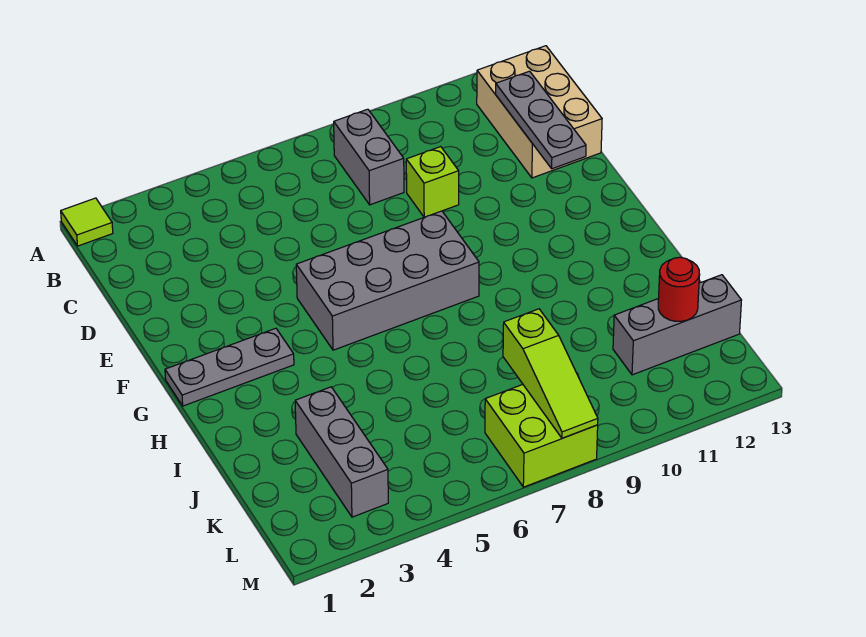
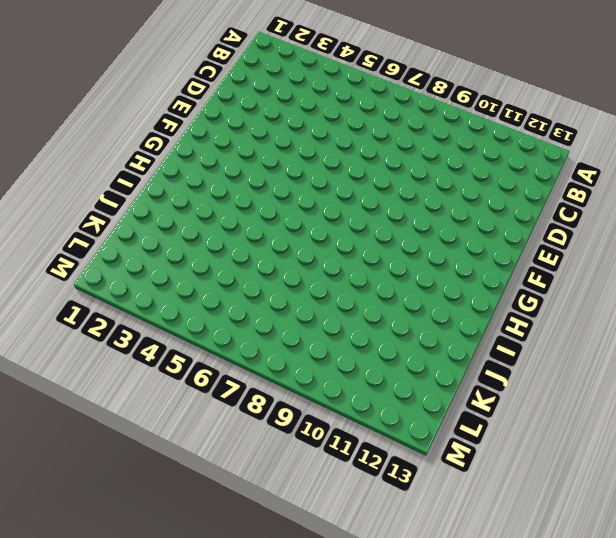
none -> lime tile A1 level 1
none -> grey brick B8:C8 level 1
none -> tan brick B12:D13 level 1

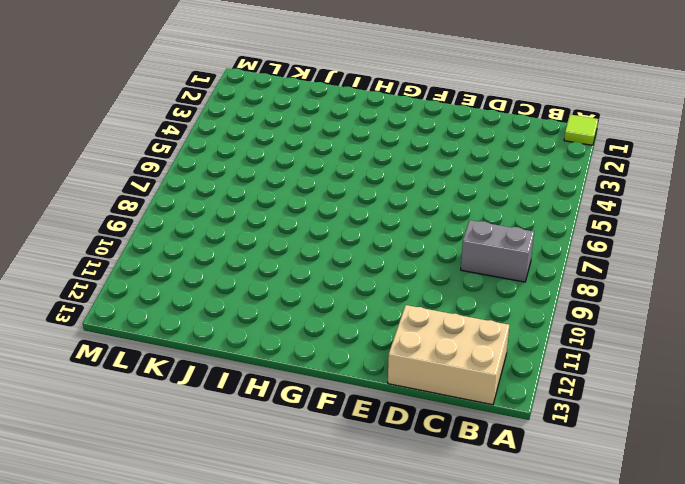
none -> lime brick D9 level 1
none -> grey brick F5:G8 level 1
none -> grey plate G1:G3 level 1

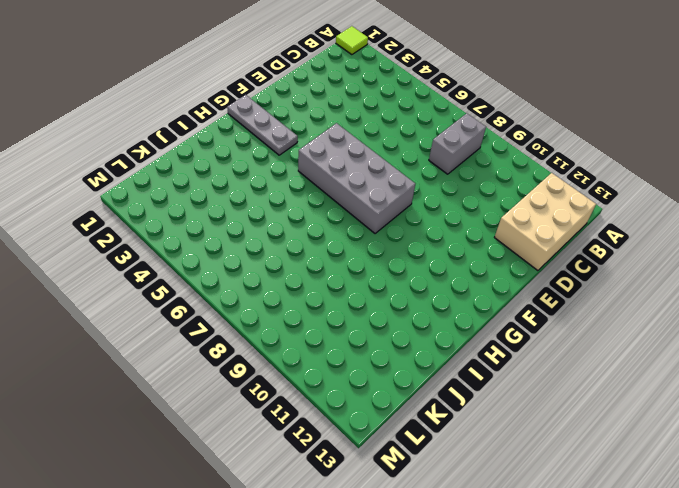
none -> lime brick D9 level 1
none -> grey brick J3:L3 level 1
none -> grey brick K11:K13 level 1

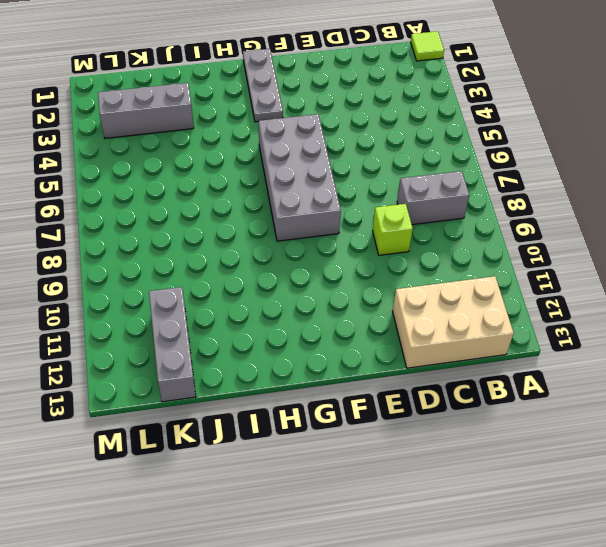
none -> lime brick L7:M8 level 1
none -> grey plate C12:E12 level 2
none -> lime slope K8:M8 level 2 top K

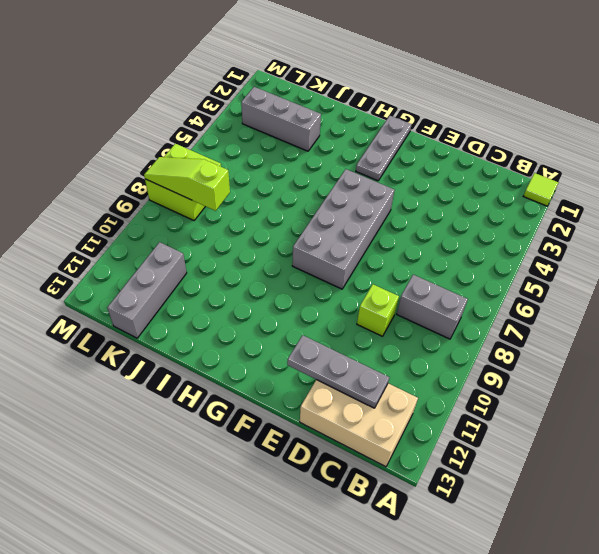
none -> red round brick K12 level 2

